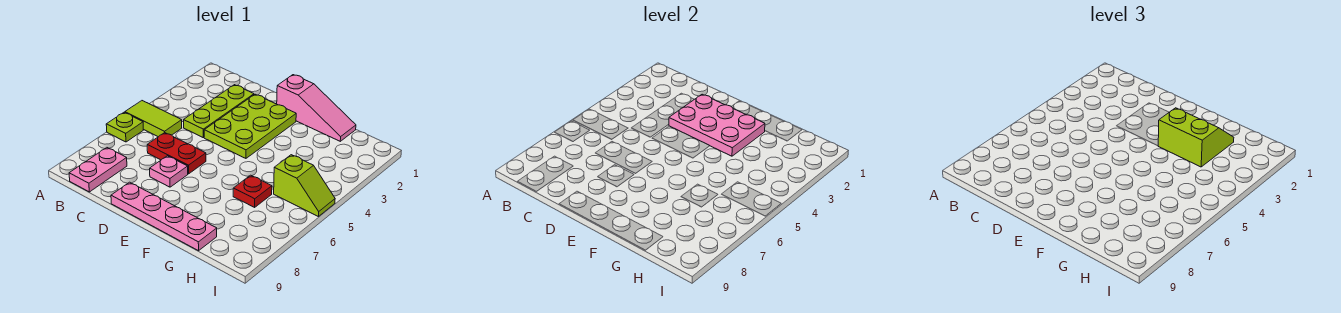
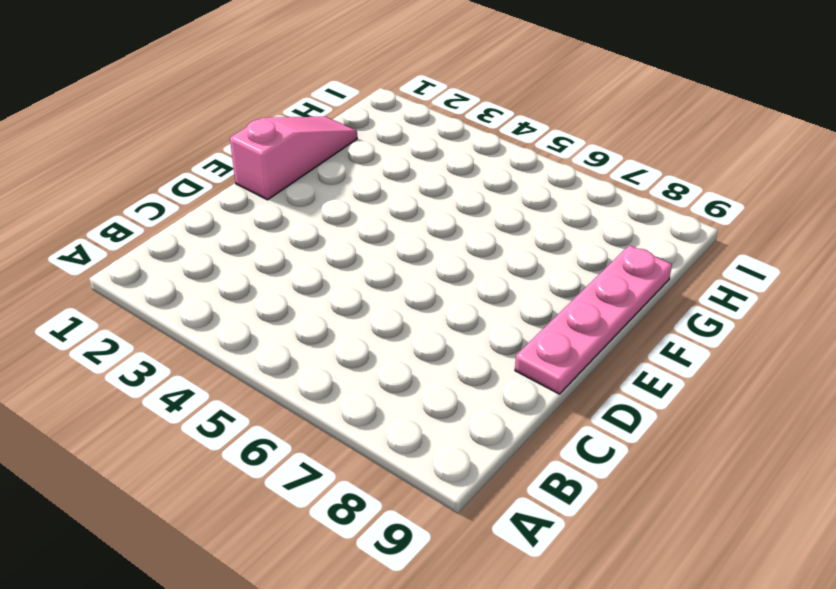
none -> lime tile A5:B5 level 1
none -> lime plate A6 level 1
none -> pink plate B8:B9 level 1

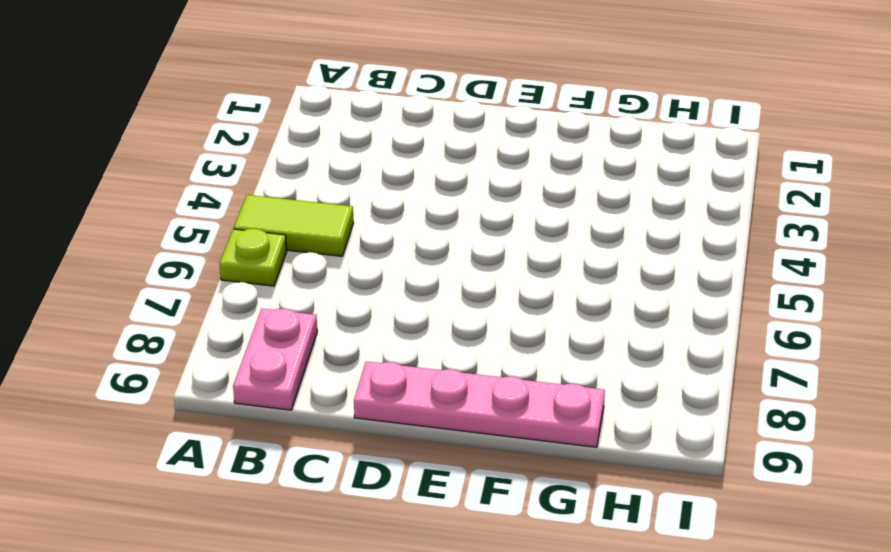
none -> lime plate C2:C4 level 1
none -> red plate C6:D6 level 1
none -> lime plate D2:E4 level 1

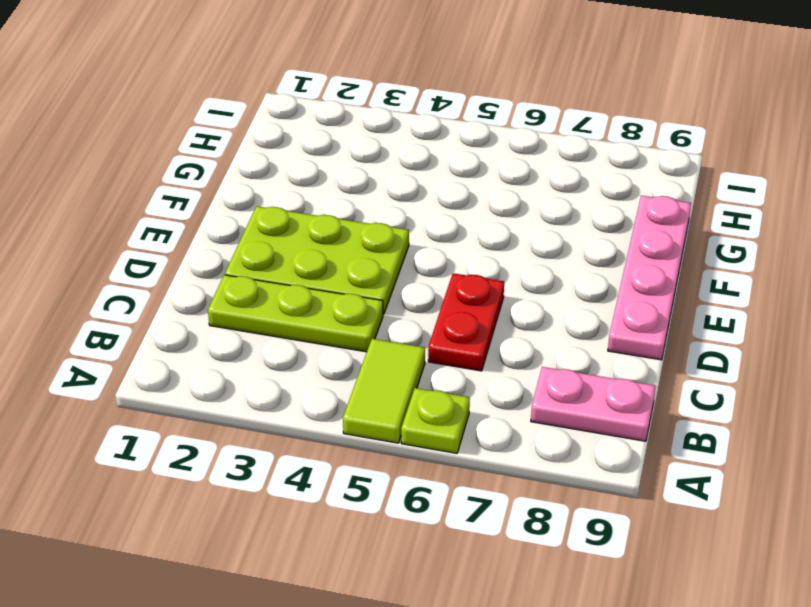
none -> pink plate D7 level 1
none -> pink slope E1:G1 level 1 top E
none -> red plate G6 level 1

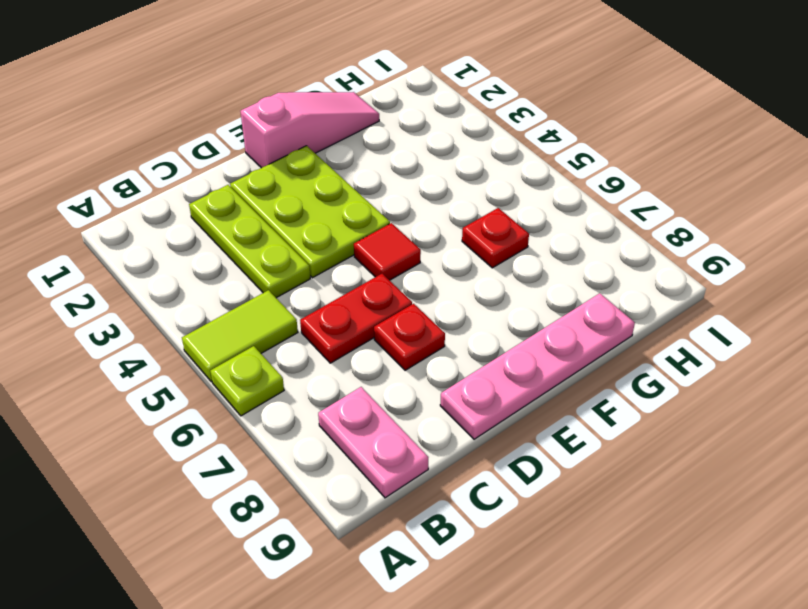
red plate D7 level 1 -> pink plate D7 level 1
red tile E5 level 1 -> none
none -> lime slope H5:I5 level 1 top H
none -> pink plate D2:F3 level 2
none -> lime slope F2:G3 level 3 top 3

